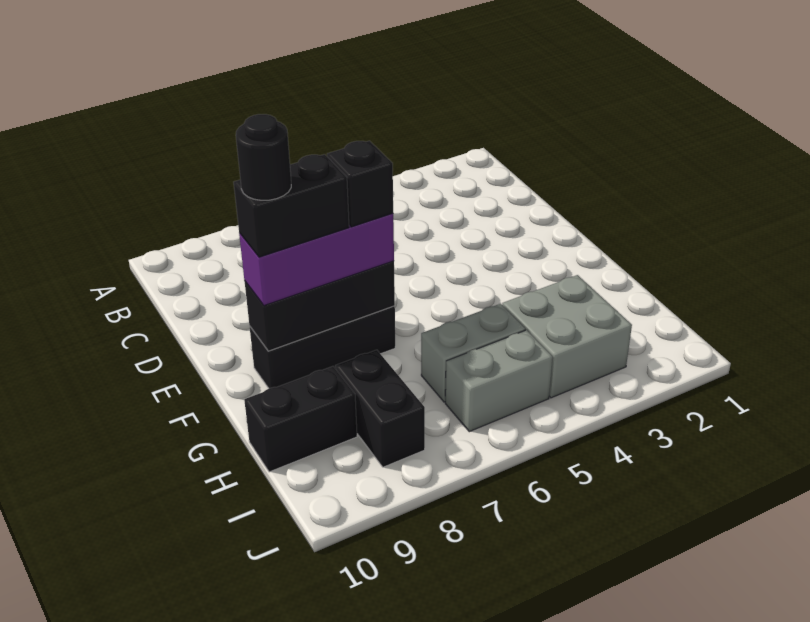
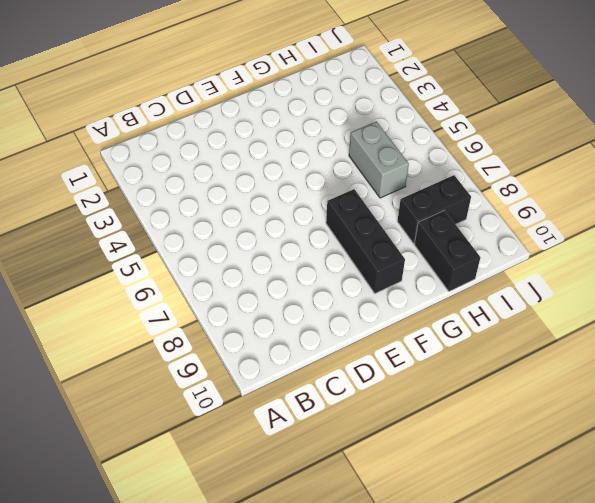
none -> grey brick H3:I4 level 1
none -> grey brick I5:I6 level 1

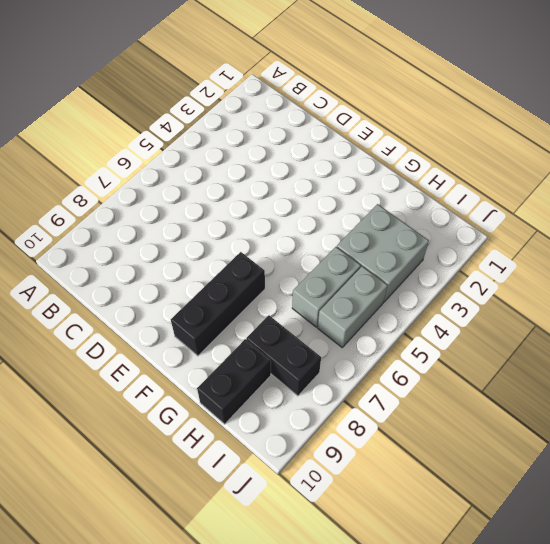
none -> black brick F7:F9 level 2
none -> purple brick F7:F9 level 3

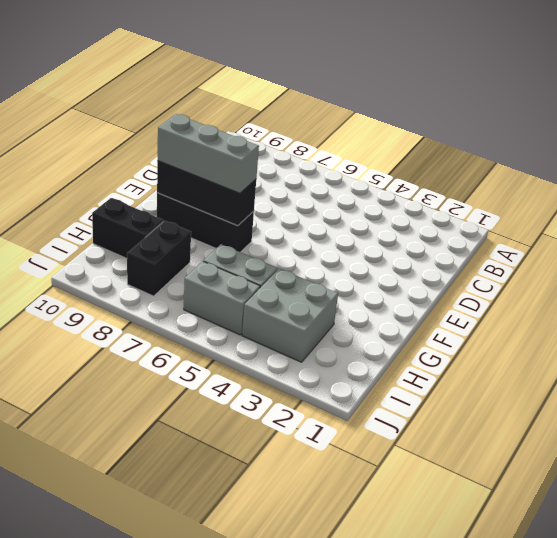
grey brick F7:F9 level 3 -> purple brick F7:F9 level 3
none -> black brick F7 level 4
none -> black brick F8:F9 level 4

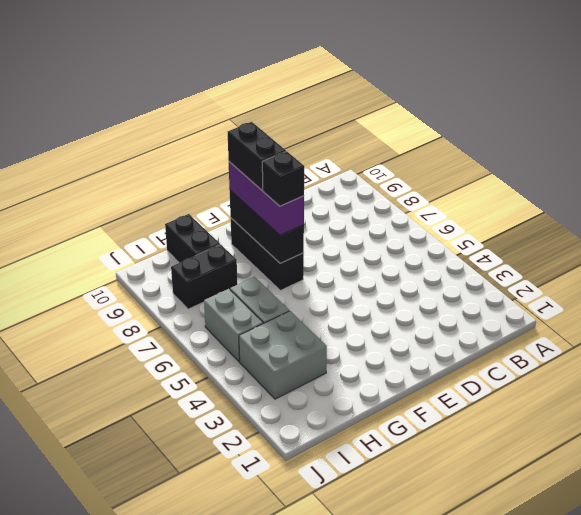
none -> black round brick F9 level 5

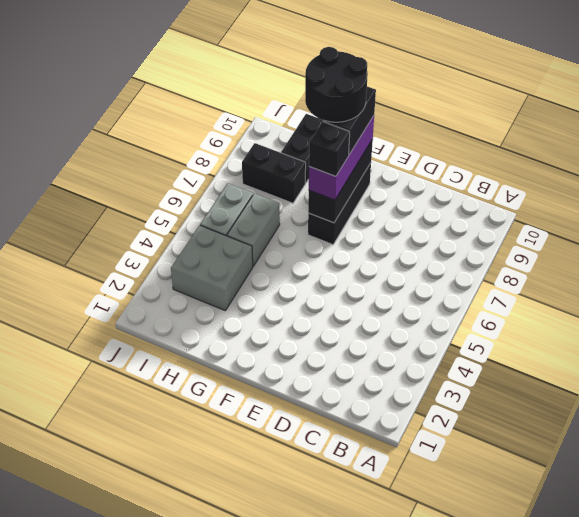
black round brick F8:G9 level 5 -> black round brick F9 level 5

